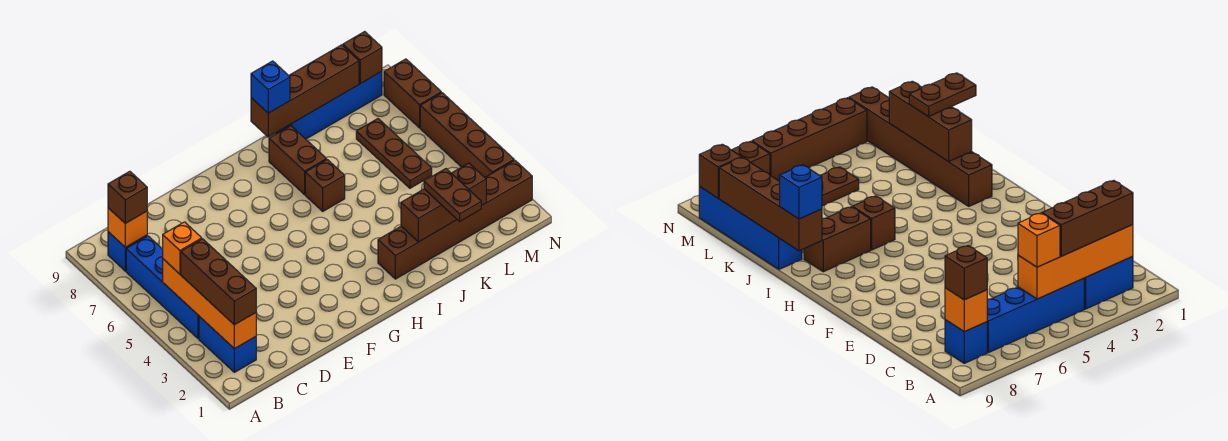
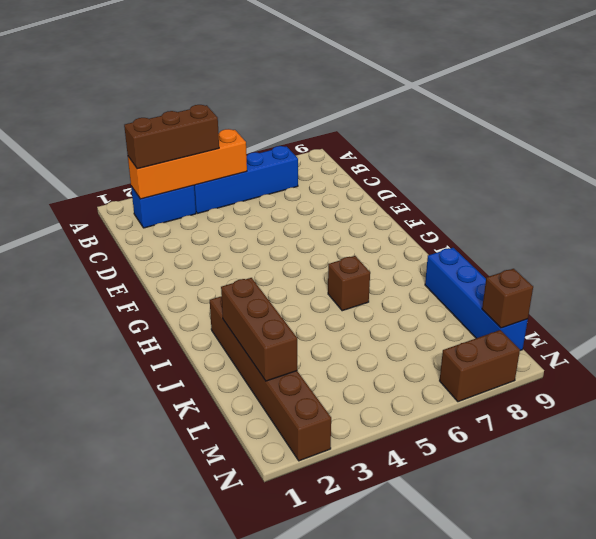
none -> blue brick B8 level 1
none -> brown brick I7:I8 level 1
none -> brown plate L5:L7 level 1

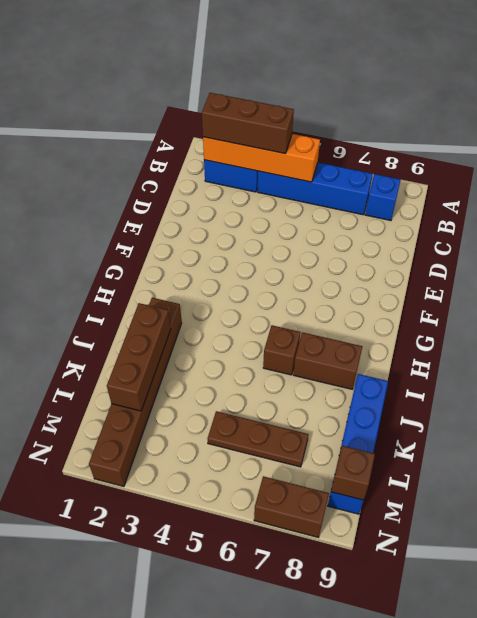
none -> brown brick N3:N6 level 1
none -> orange brick B8 level 2
none -> brown brick I9:L9 level 2

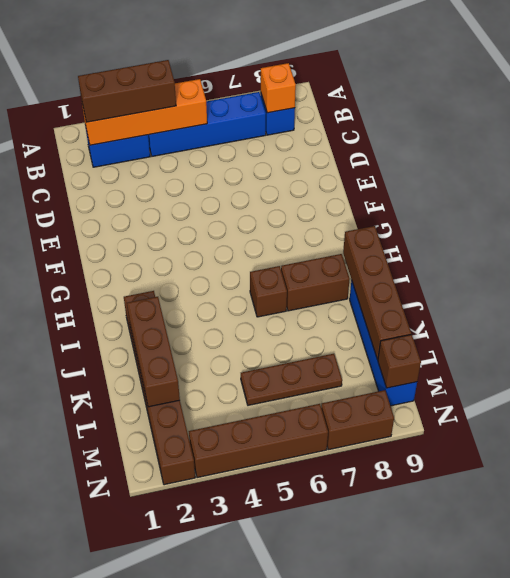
none -> orange brick B5 level 3
none -> brown brick B8 level 3
none -> blue brick I9 level 3

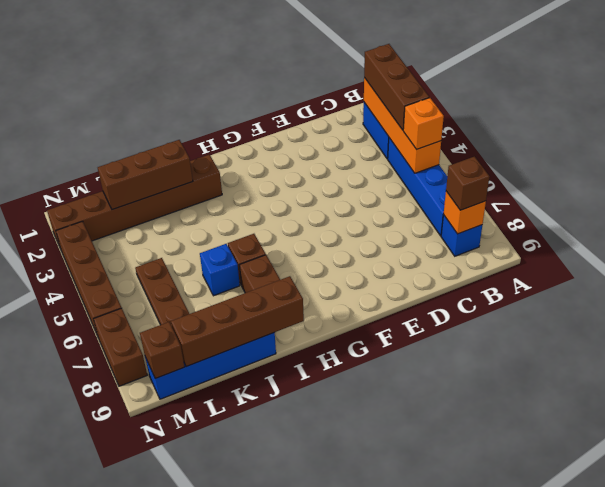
blue brick J6 level 1 -> blue brick I9 level 3
none -> brown plate K1:K2 level 3

